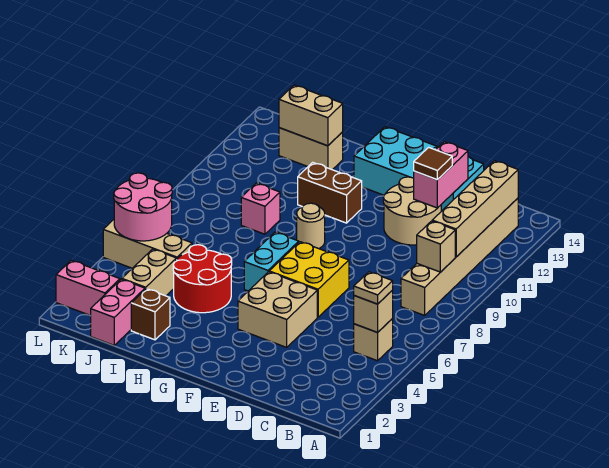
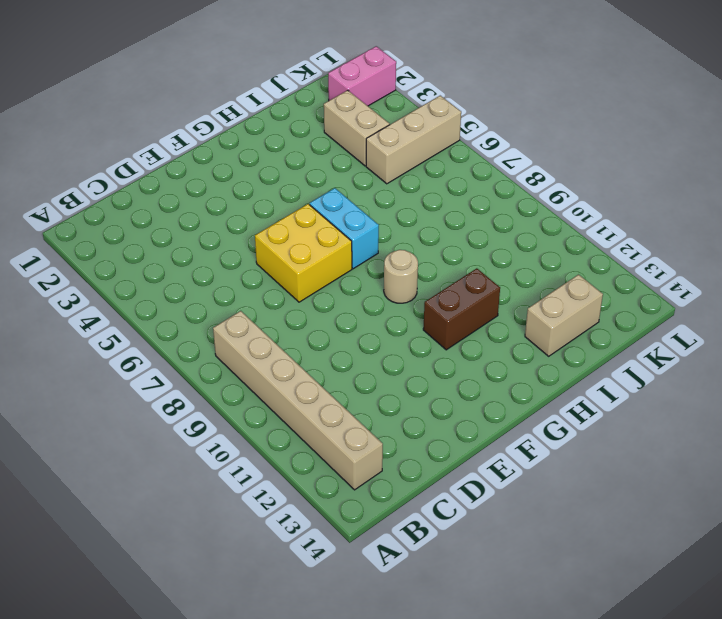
none -> tan brick B5 level 1
none -> tan round brick D11:E12 level 1
none -> cyan brick D13:G14 level 1

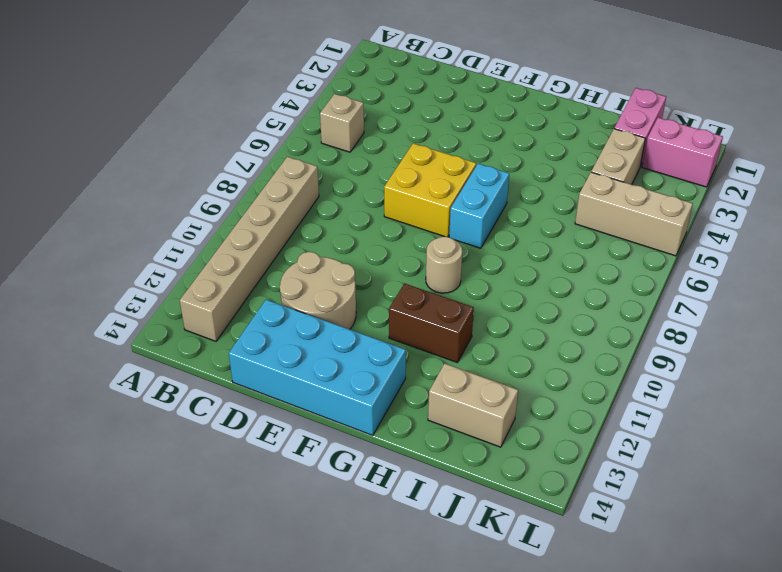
none -> tan brick E4:F5 level 1
none -> red round brick H4:I5 level 1
none -> brown brick I2 level 1

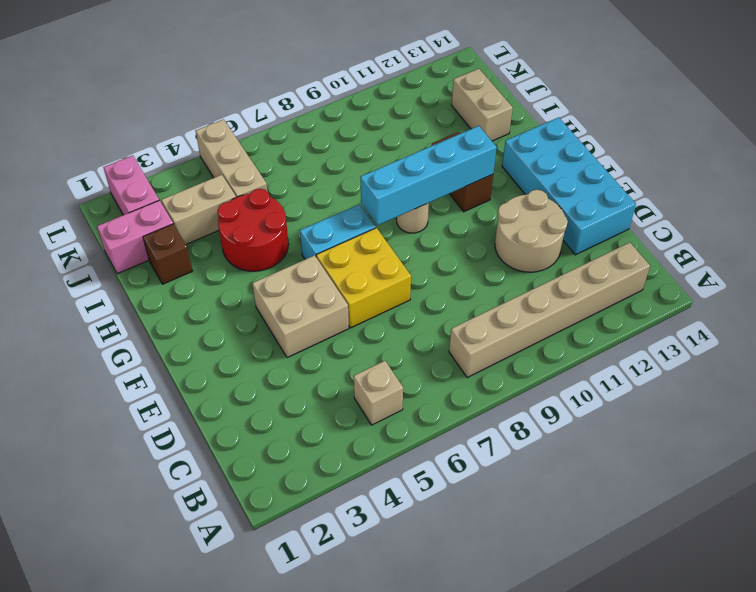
cyan brick G8:G11 level 2 -> none
none -> pink brick I9 level 1
none -> tan brick B5 level 2
none -> tan brick B9 level 2

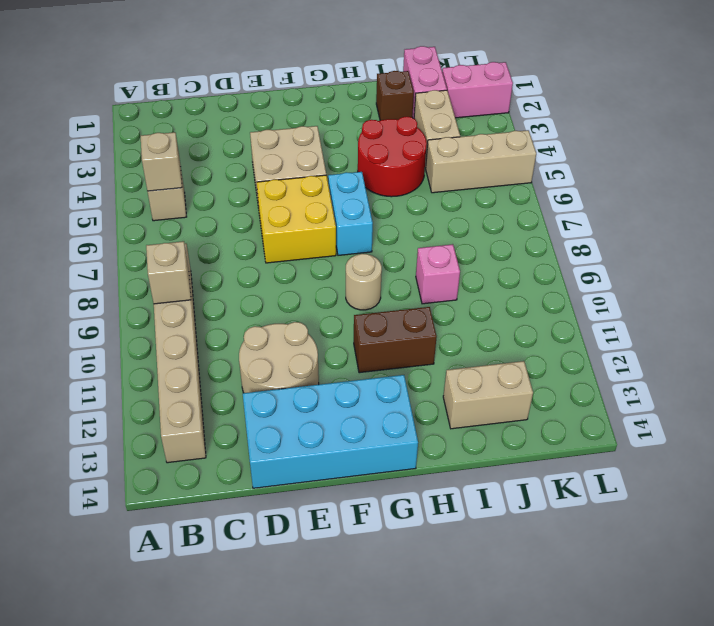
none -> tan brick B10:B13 level 2
none -> pink brick D12:D13 level 2
none -> tan brick I13:J13 level 2

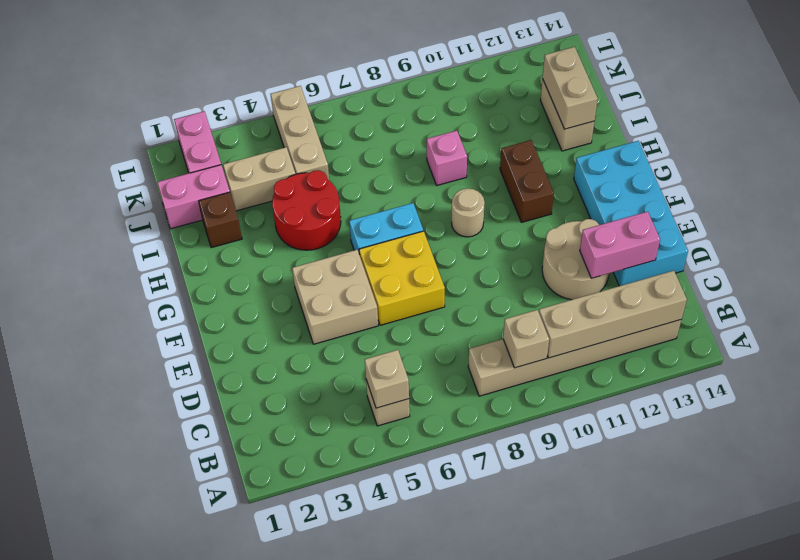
none -> pink round brick K5:L6 level 2
none -> tan plate B5 level 3
none -> brown tile D12 level 3

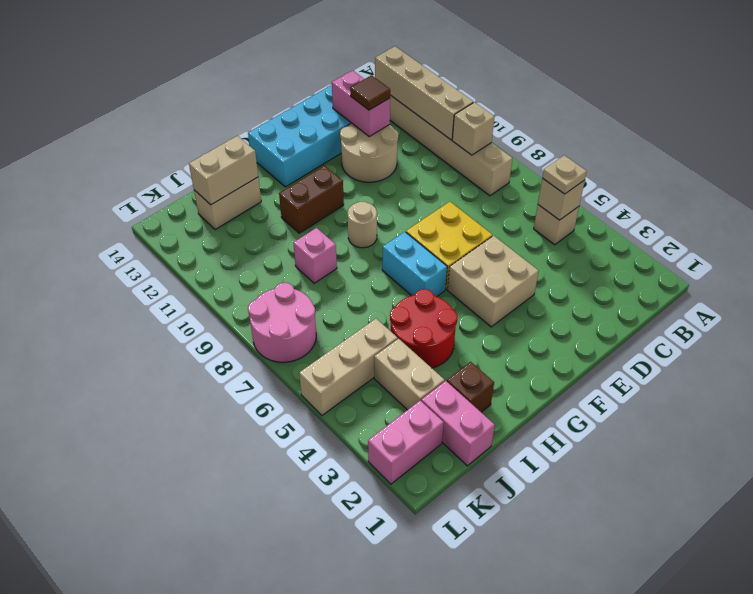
pink round brick K7:L8 level 1 -> pink round brick K5:L6 level 2

